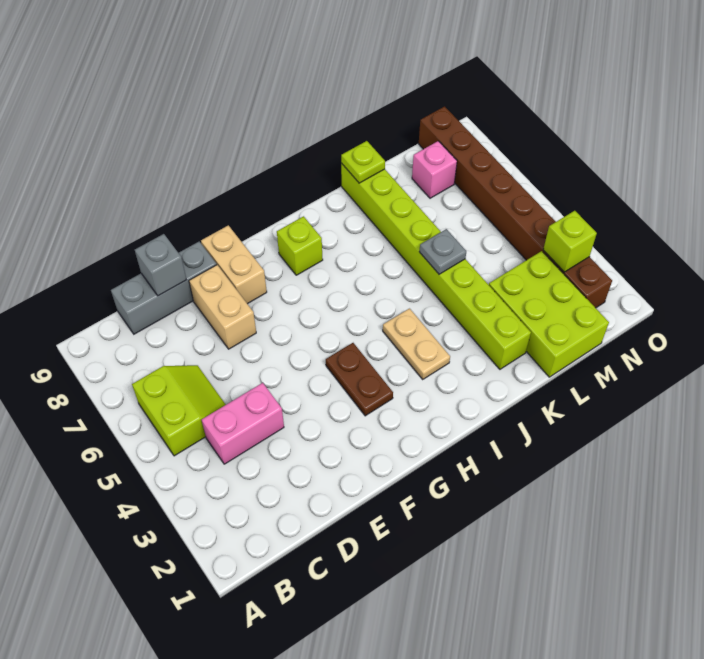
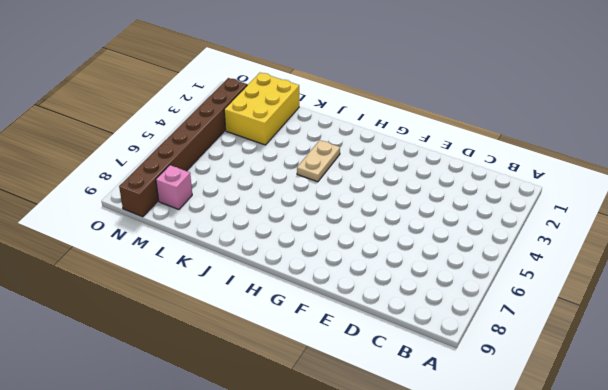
yellow brick L1:M3 level 1 -> lime brick L1:M3 level 1
none -> lime slope B5:C6 level 1 top B
none -> pink brick C4:D4 level 1
none -> grey brick C9:E9 level 1

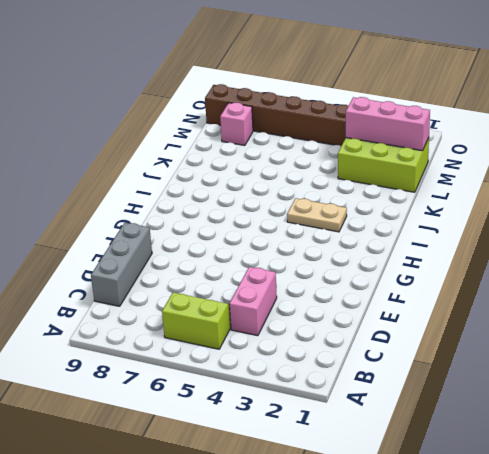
pink brick M1:M3 level 2 -> none
none -> tan brick E7:E8 level 1
none -> tan brick F8:F9 level 1
none -> brown plate G3:G4 level 1

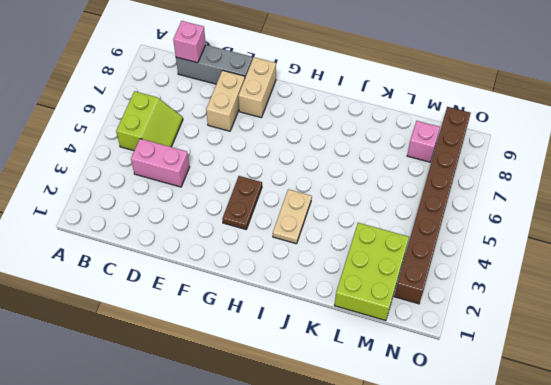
pink brick C9 level 2 -> none
none -> lime brick H8 level 1
none -> lime brick K2:K9 level 1
none -> grey brick D9 level 2

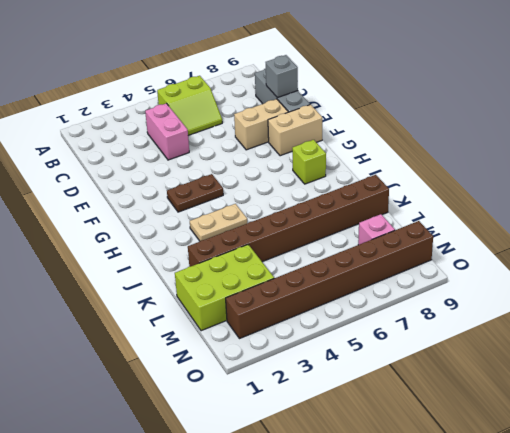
brown brick K2:K9 level 1 -> lime brick K2:K9 level 1
none -> grey plate K5 level 2
none -> lime plate K9 level 2
none -> lime brick N3 level 2

